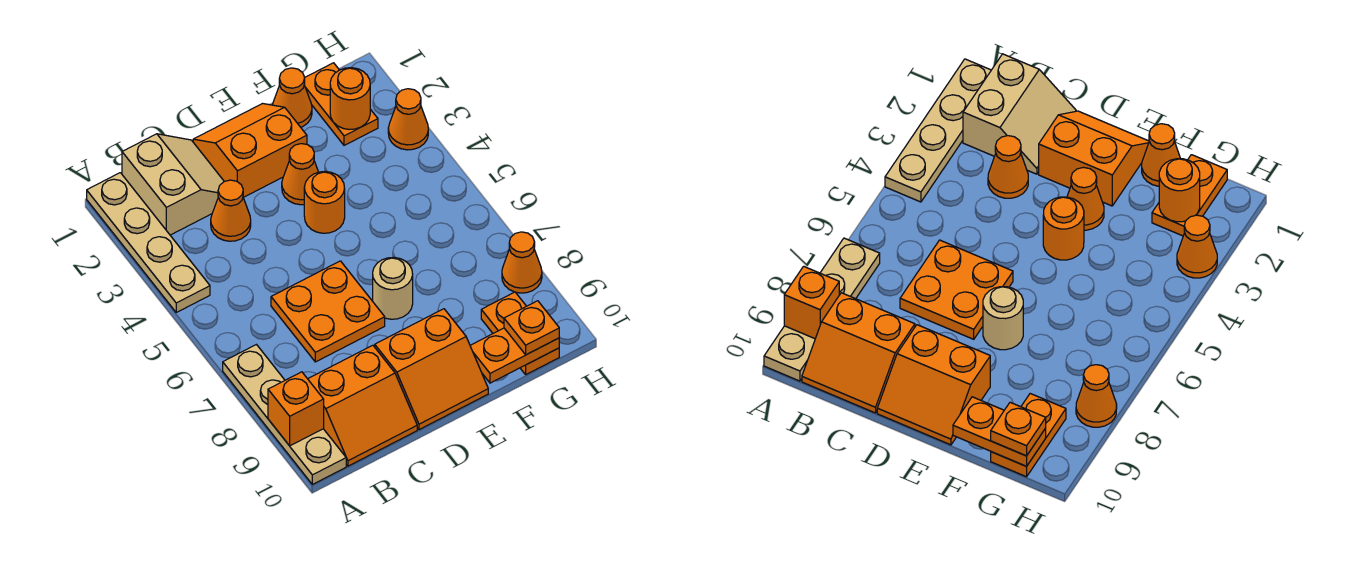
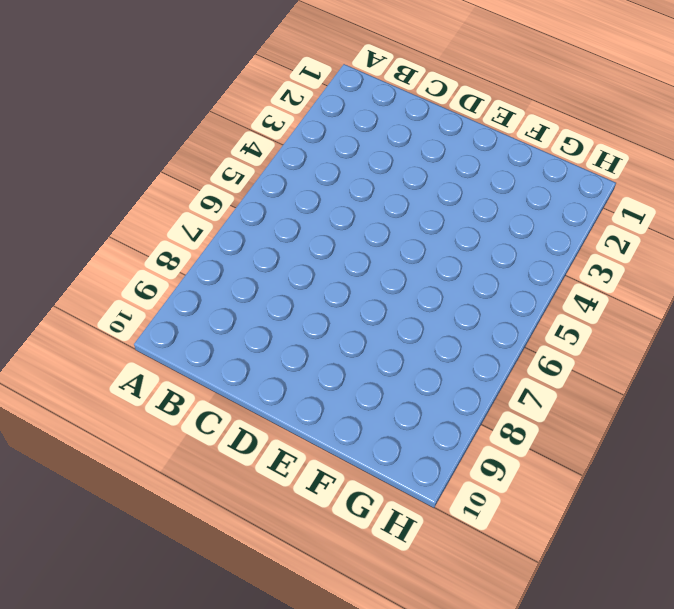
none -> tan plate A1:A4 level 1
none -> tan plate A7:A10 level 1
none -> tan slope B1:C2 level 1 top B

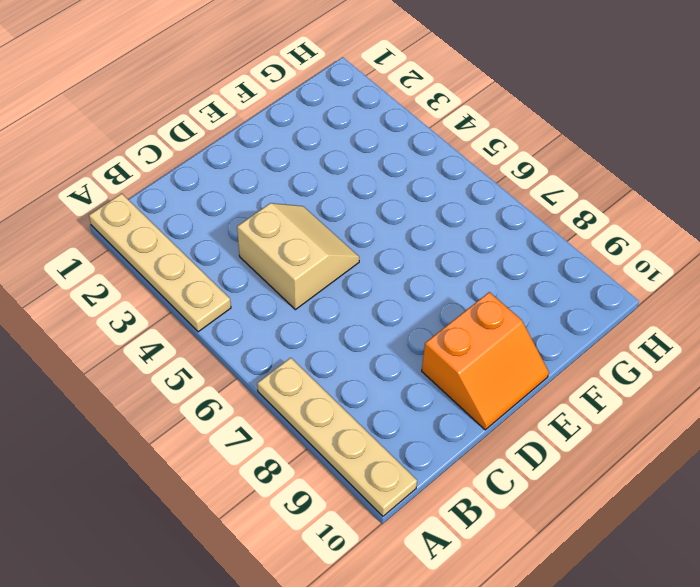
tan slope C4:D5 level 1 top C -> tan slope B1:C2 level 1 top B
none -> orange slope B9:C10 level 1 top 9
none -> orange cone C3 level 1
none -> orange plate C6:D7 level 1

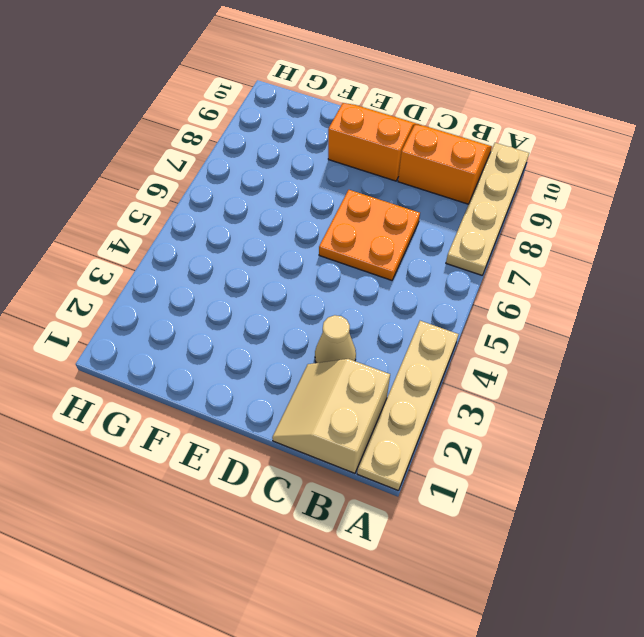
tan cone C3 level 1 -> orange cone C3 level 1
none -> orange slope D1:E2 level 1 top 2
none -> orange cone E3 level 1
none -> orange round brick E4 level 1

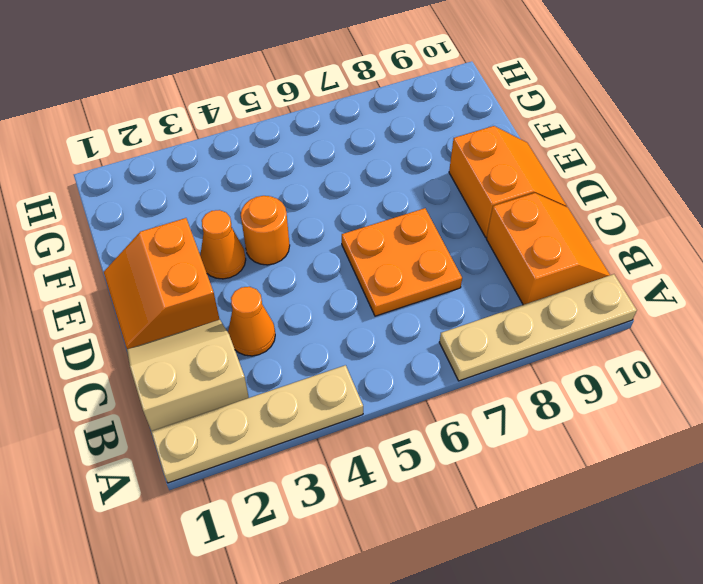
none -> tan round brick E7 level 1
none -> orange cone F1 level 1
none -> orange plate G1:G2 level 1

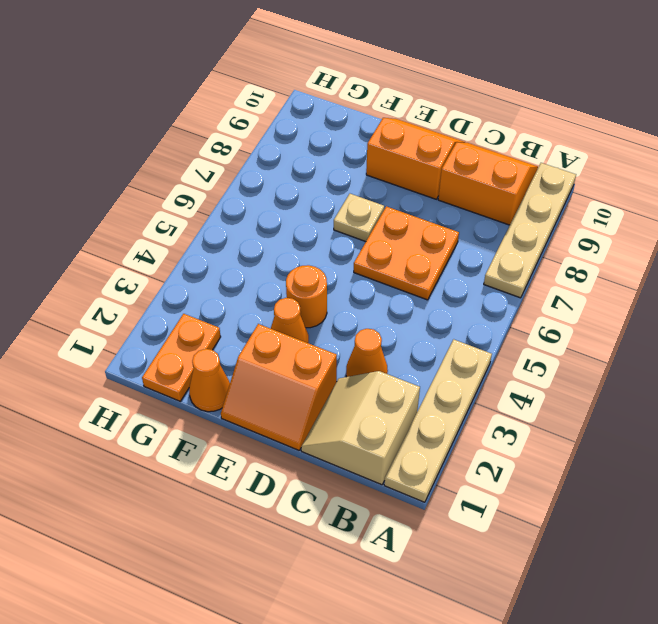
tan plate E7 level 1 -> tan round brick E7 level 1
none -> orange plate G9:G10 level 1
none -> orange cone H3 level 1
none -> orange cone H8 level 1

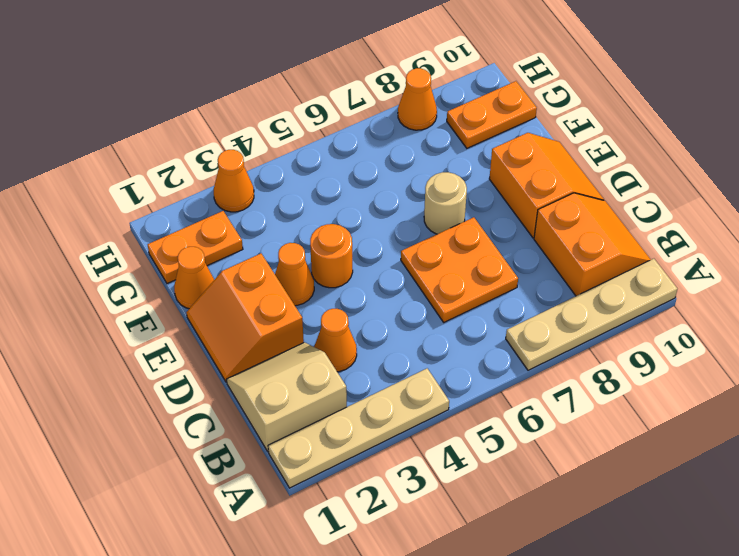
none -> orange brick A9 level 2
none -> orange plate F10:G10 level 2
none -> orange round brick G2 level 2

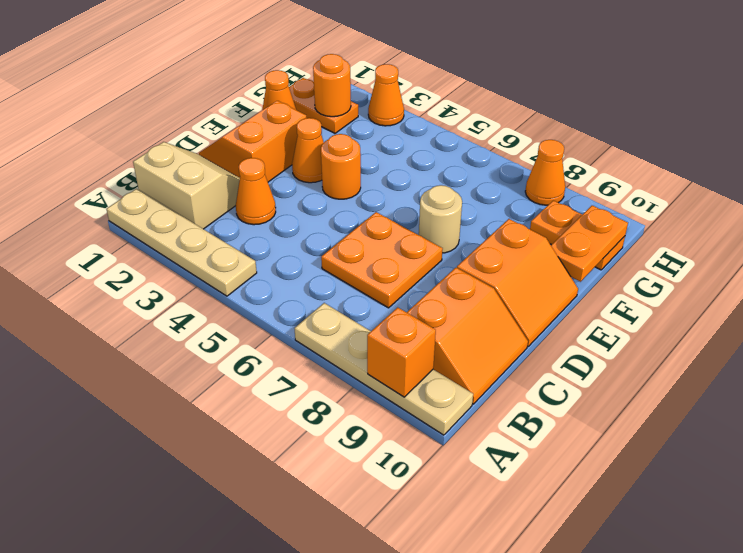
none -> orange plate G10 level 3

